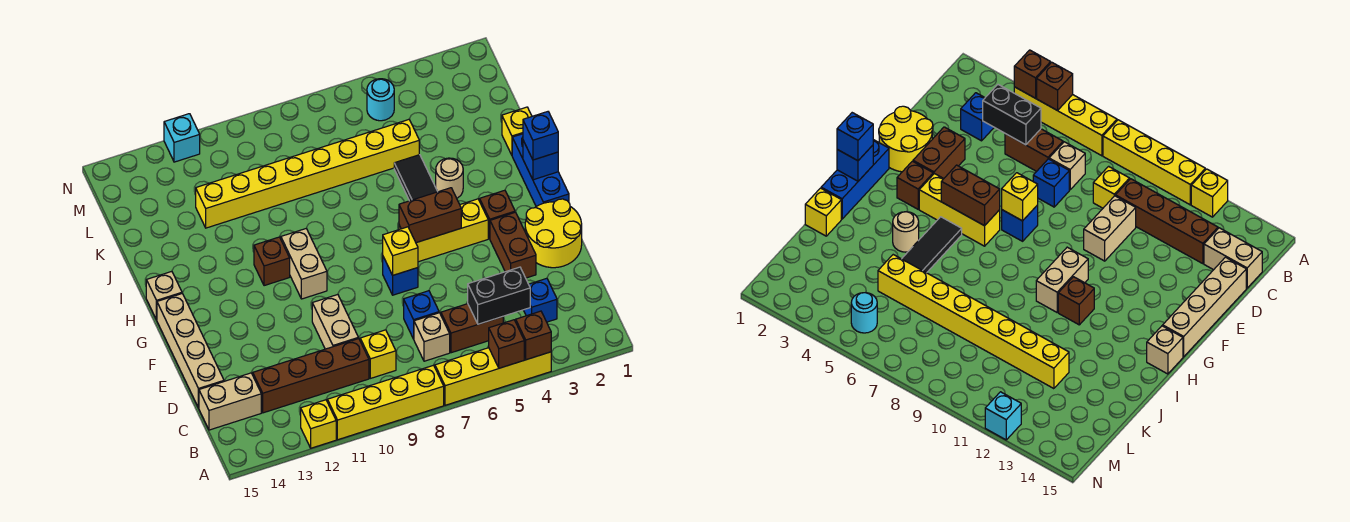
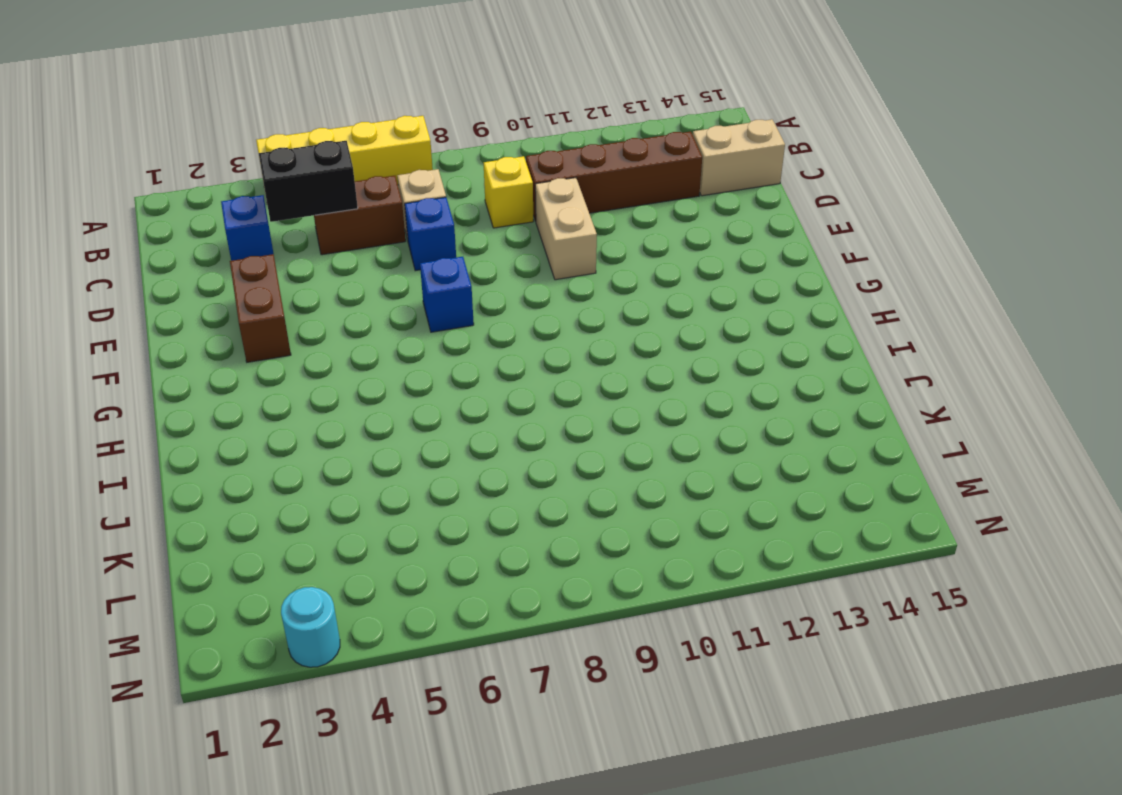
cyan round brick N3 level 1 -> cyan round brick M5 level 1
none -> yellow brick A8:A11 level 1
none -> yellow brick A12 level 1
none -> tan brick D15:G15 level 1
none -> yellow round brick E1:F2 level 1

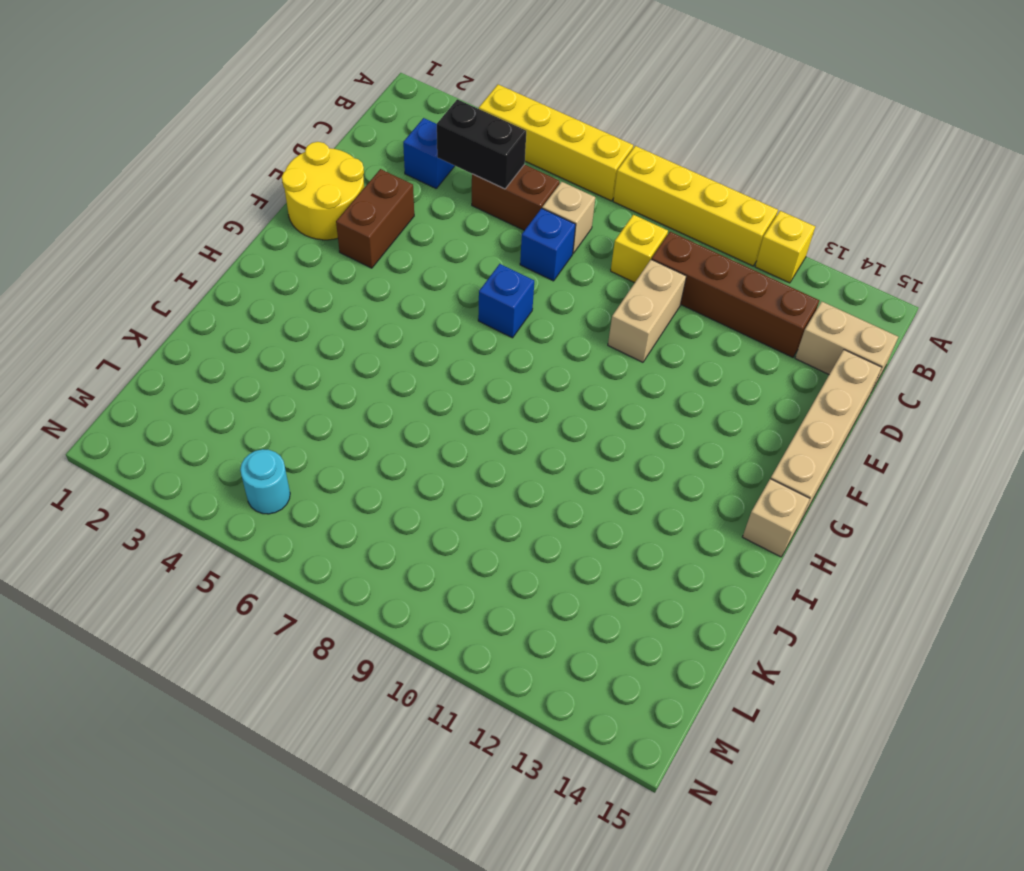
none -> blue brick G1:I1 level 1
none -> brown brick G3 level 1
none -> yellow brick G4:G6 level 1
none -> tan brick G10:H10 level 1

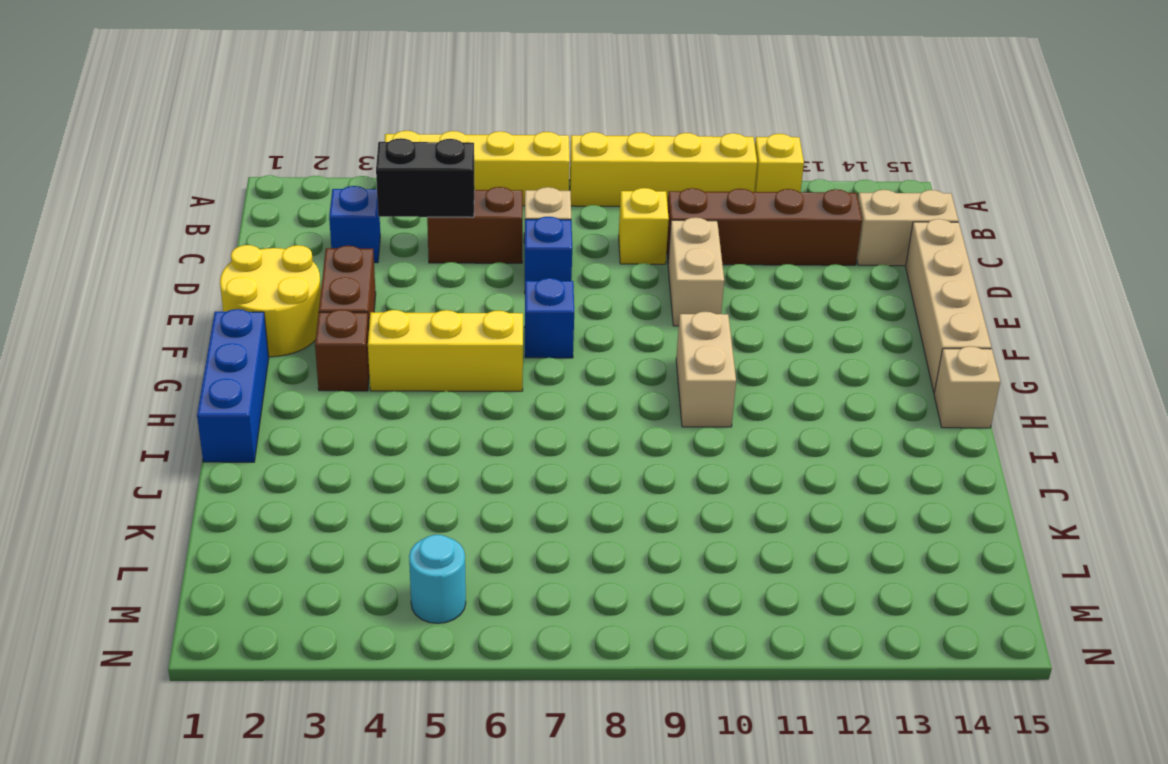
none -> black tile H5:J5 level 1
none -> brown brick H11 level 1
none -> tan round brick I4 level 1
none -> yellow brick J1 level 1

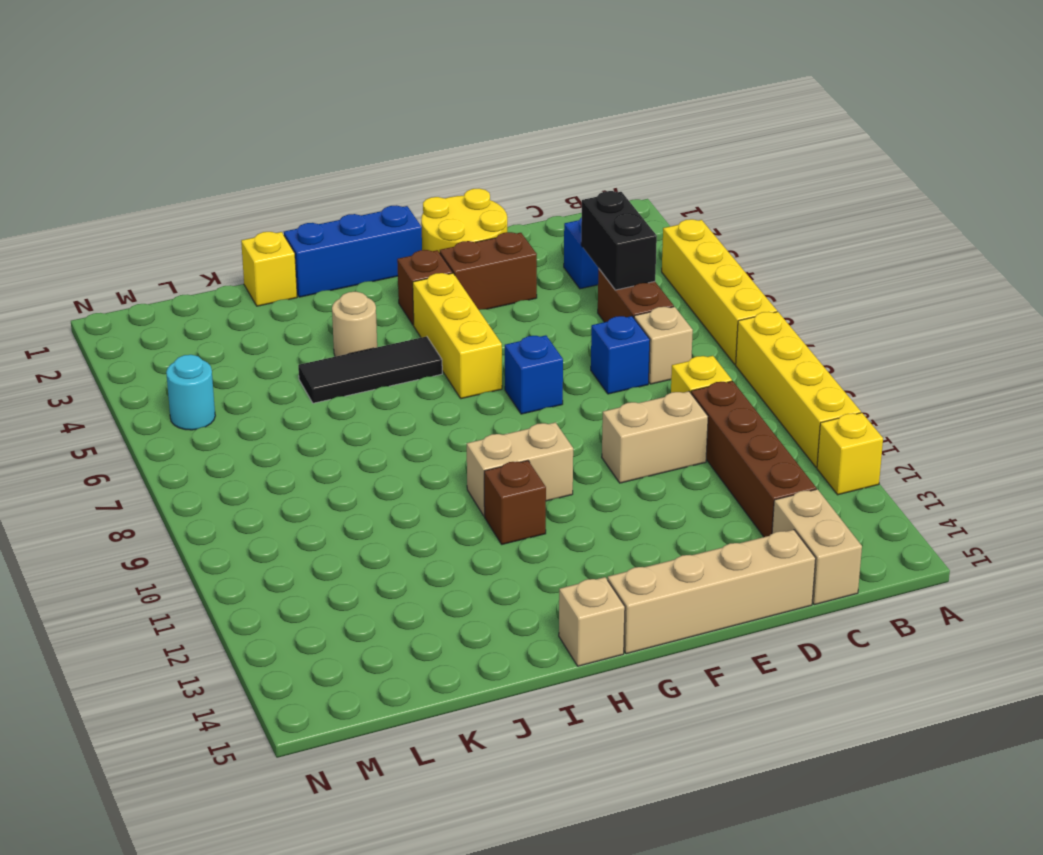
none -> yellow brick K5:K12 level 1
none -> cyan brick N12 level 1
none -> brown brick A4 level 2
none -> brown brick A5 level 2

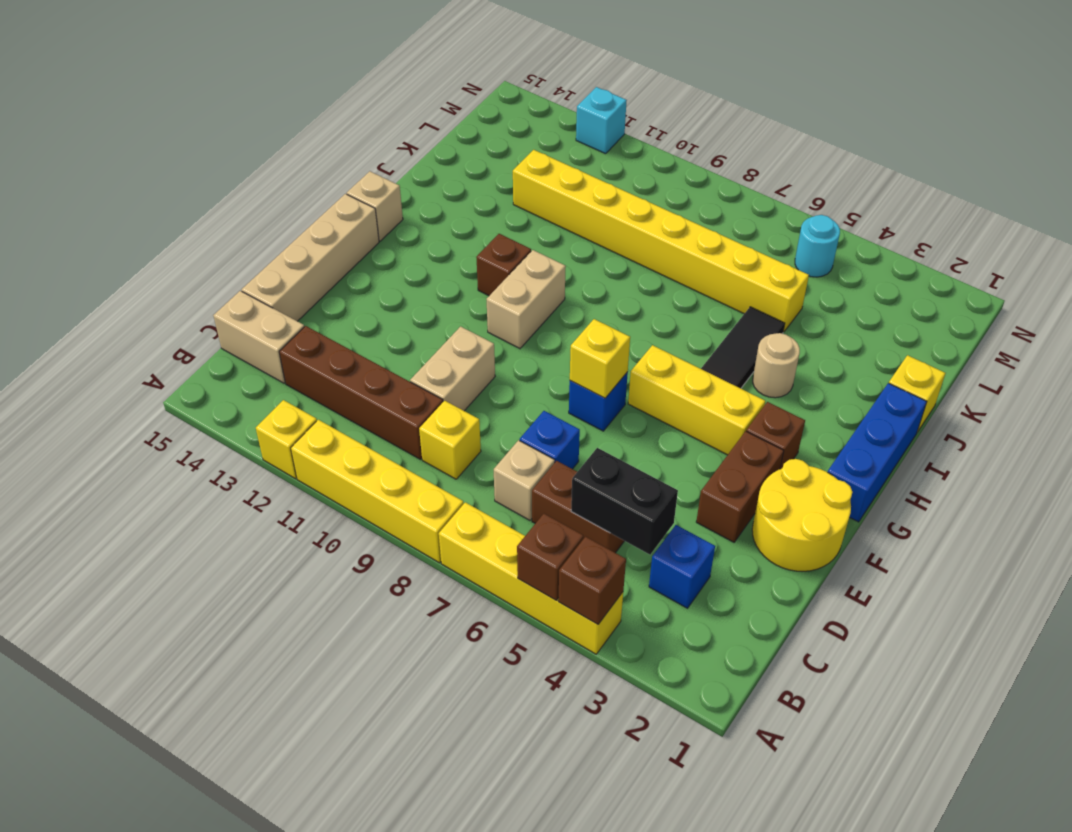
none -> brown brick G5:G6 level 2
none -> blue brick H1 level 2
none -> blue brick H1 level 3

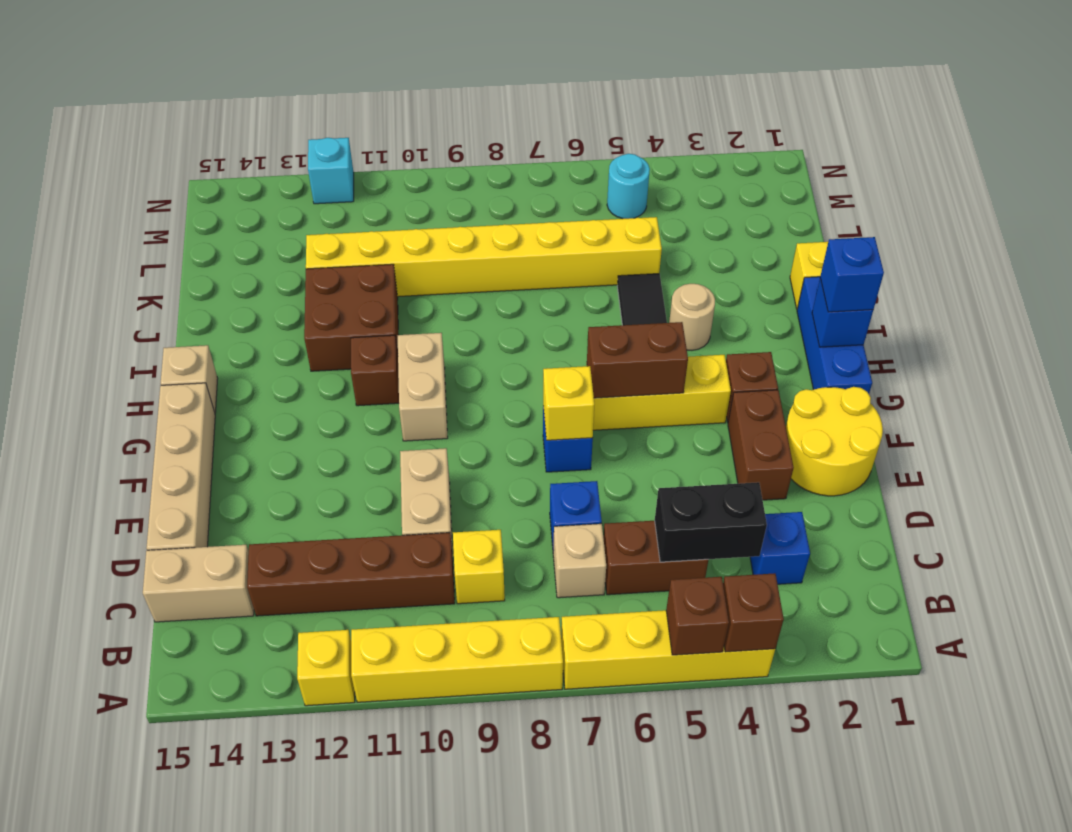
brown brick I11:J12 level 1 -> none

